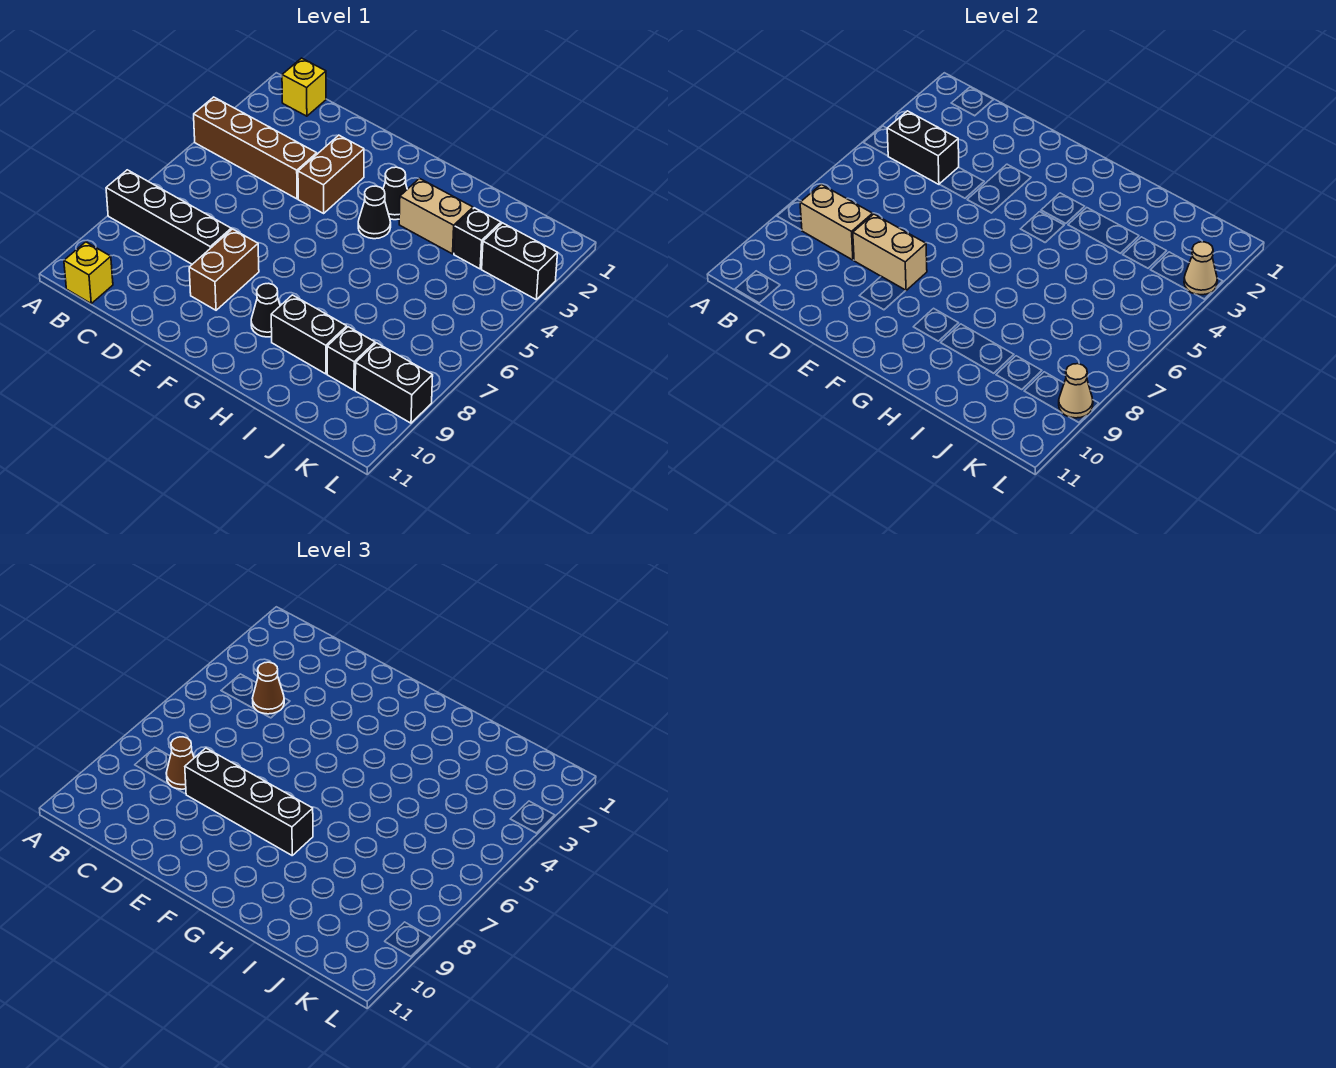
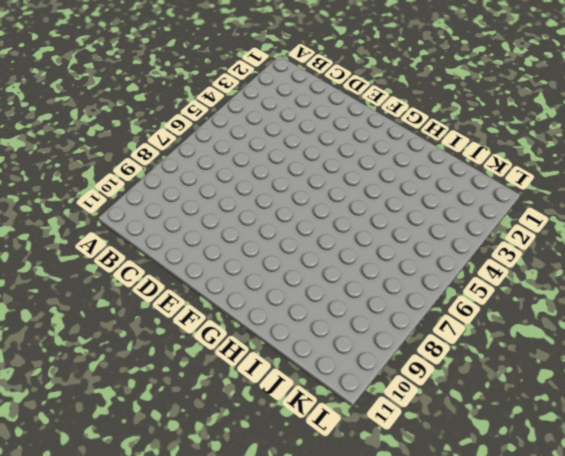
none -> brown brick A4:D4 level 1
none -> black brick A8:D8 level 1
none -> yellow brick B1 level 1

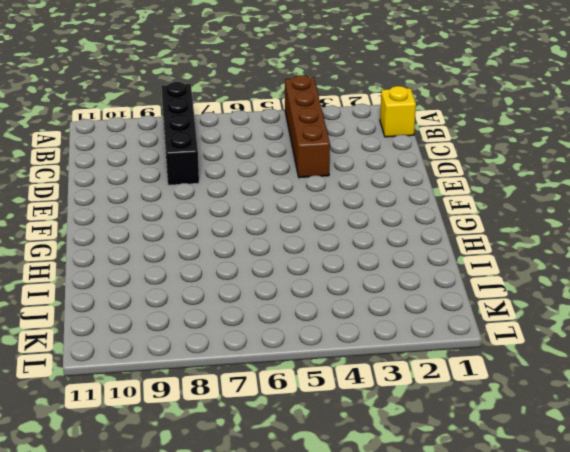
none -> yellow brick B11 level 1
none -> brown brick E3:E4 level 1
none -> brown brick E8:E9 level 1

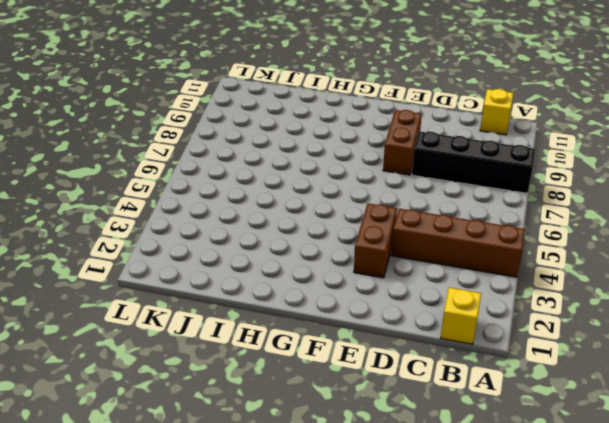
none -> black cone G3 level 1
none -> black cone G4 level 1
none -> black cone G9 level 1

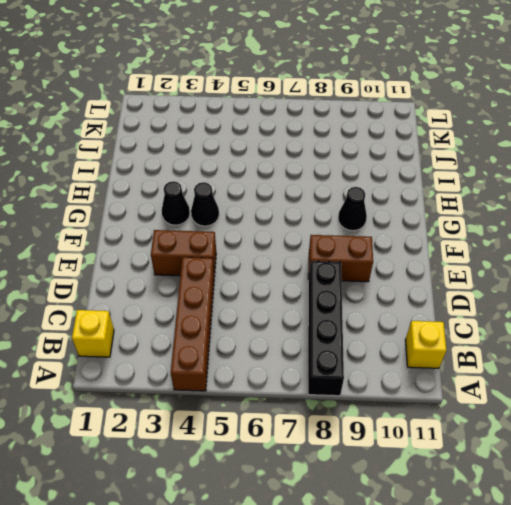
none -> tan brick H3:I3 level 1
none -> black brick H9:I9 level 1
none -> black brick J3 level 1

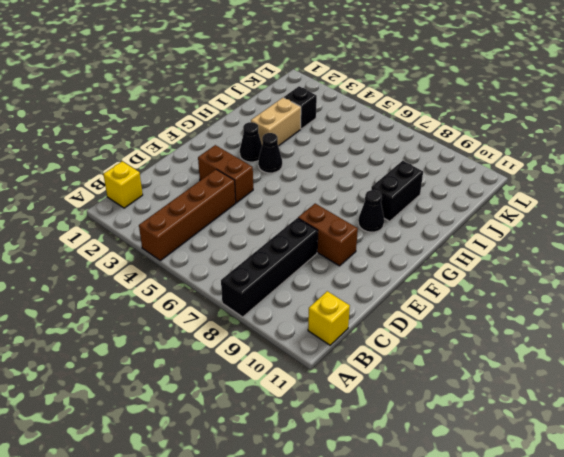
none -> black brick J9 level 1
none -> black brick K3:L3 level 1
none -> black brick K9:L9 level 1

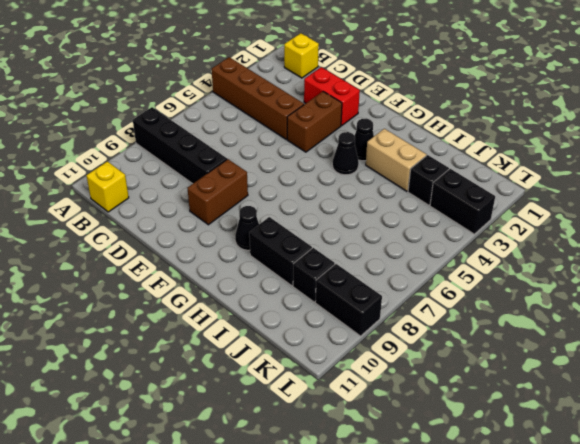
red brick D2:E2 level 1 -> none
none -> black brick B4:C4 level 2
none -> tan brick B8:C8 level 2
none -> tan brick D8:E8 level 2

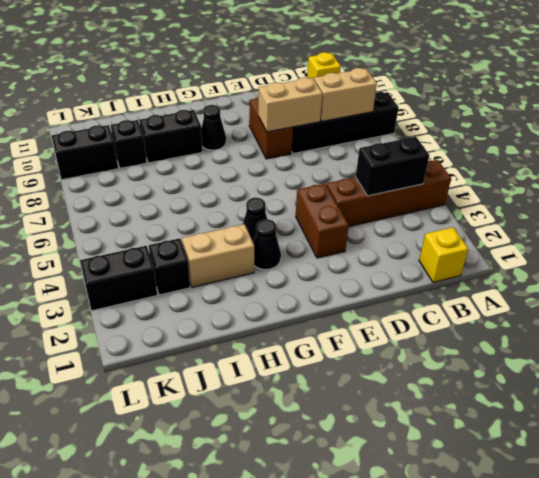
none -> tan cone L3 level 2
none -> tan cone L9 level 2
none -> brown cone C4 level 3

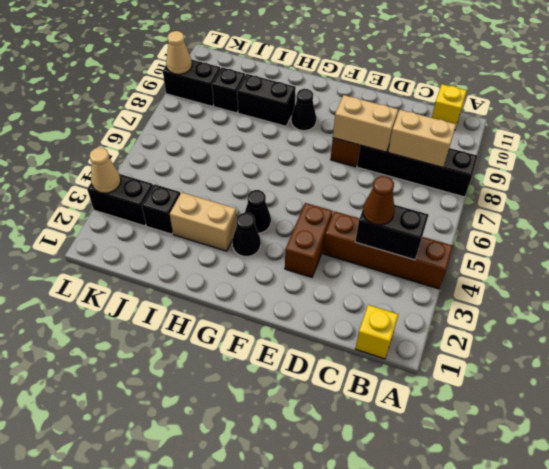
none -> brown cone C8 level 3
none -> black brick D8:G8 level 3

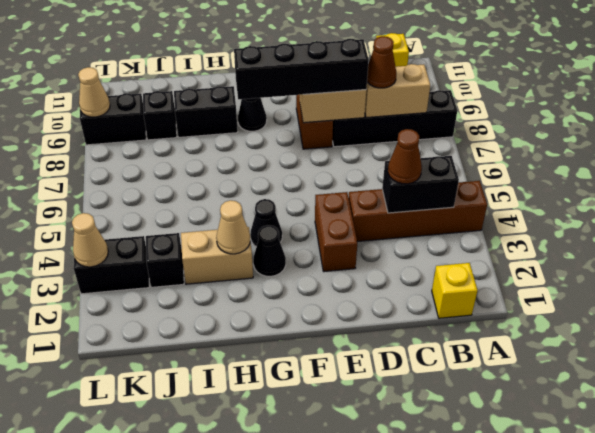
tan cone H3 level 2 -> none

